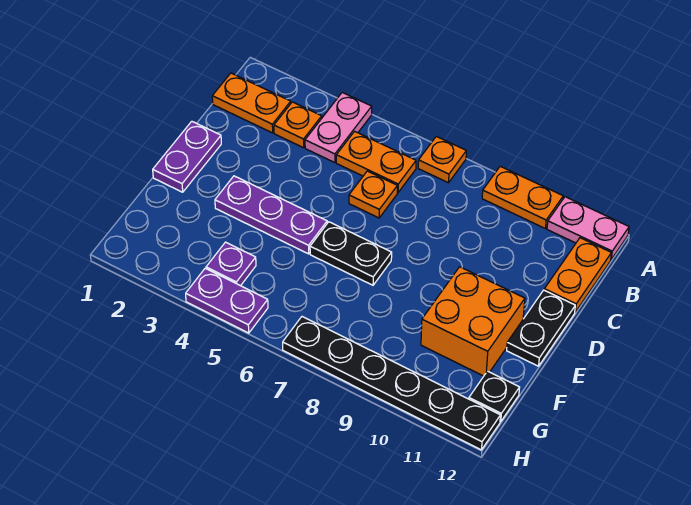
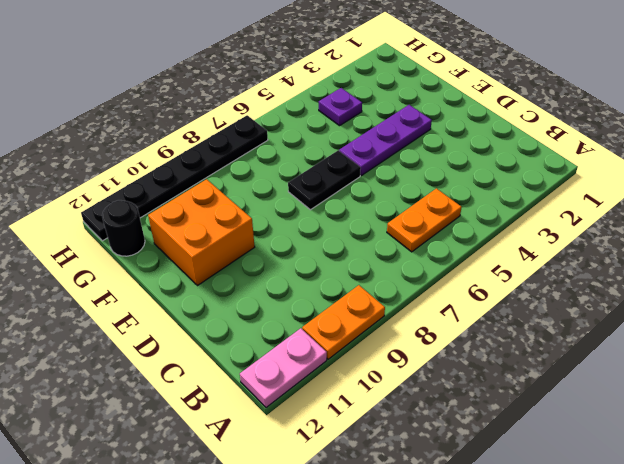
black round brick G12 level 1 -> black plate G12 level 1
none -> pink plate A4:B4 level 1
none -> orange plate A7 level 1
none -> orange plate B1:B2 level 1

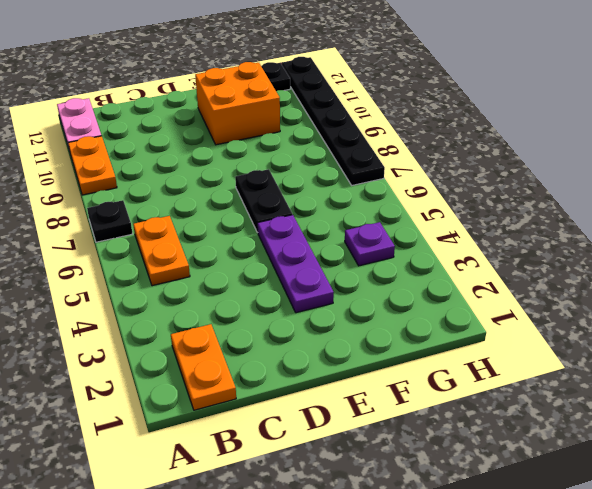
black plate A7 level 1 -> orange plate A7 level 1
none -> pink plate A4:B4 level 1
none -> orange plate B3 level 1
none -> orange plate B12:C12 level 1

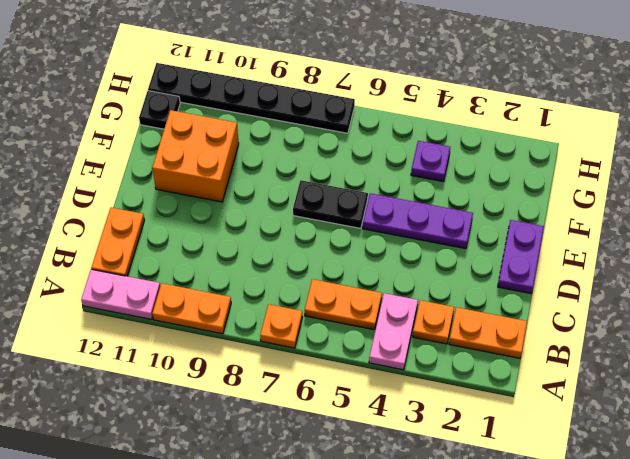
none -> orange plate C6 level 1
none -> black plate D12:E12 level 1
none -> purple plate H4:H5 level 1

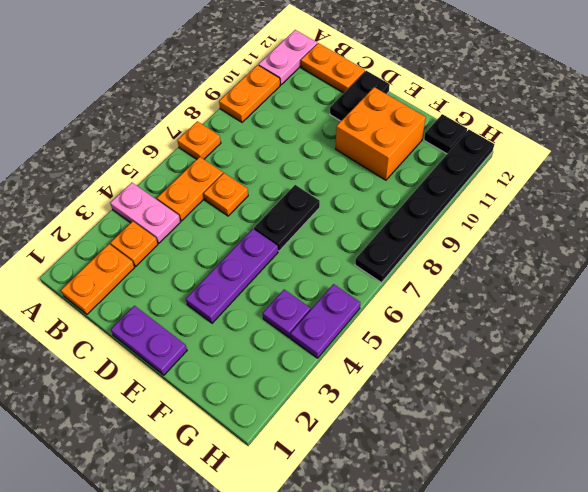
black plate D11:D12 level 1 -> black plate D12:E12 level 1

